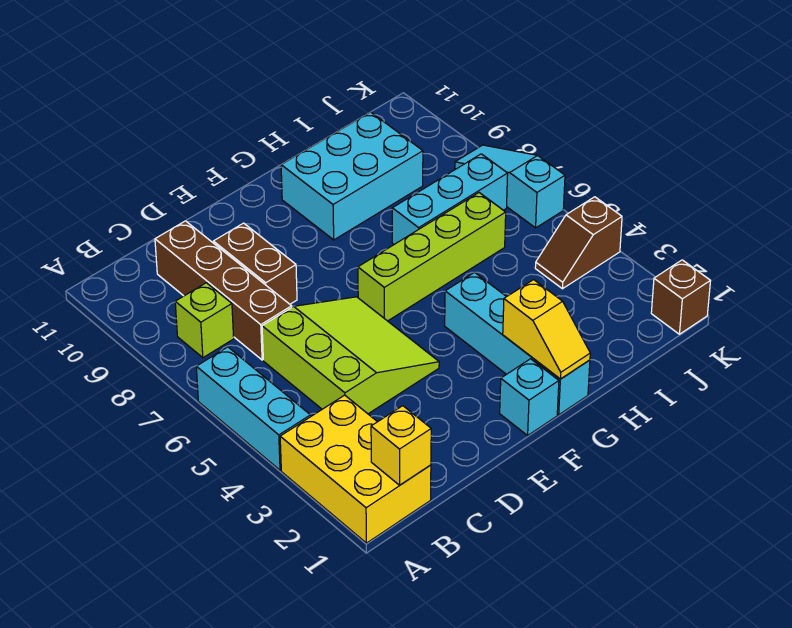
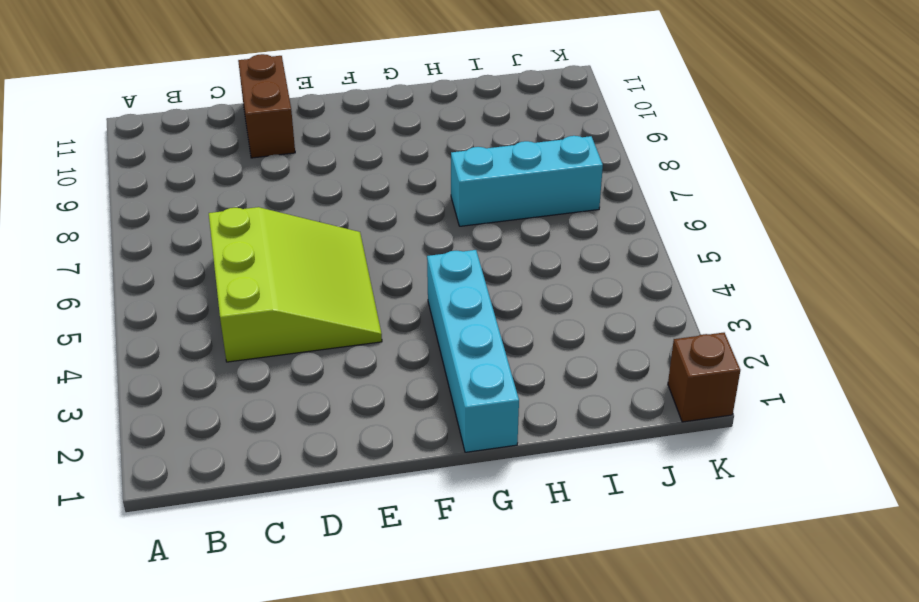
brown brick D10:D11 level 1 -> brown brick D8:D9 level 1
none -> yellow brick A1:B3 level 1
none -> cyan brick A4:A6 level 1
none -> lime brick B8 level 1

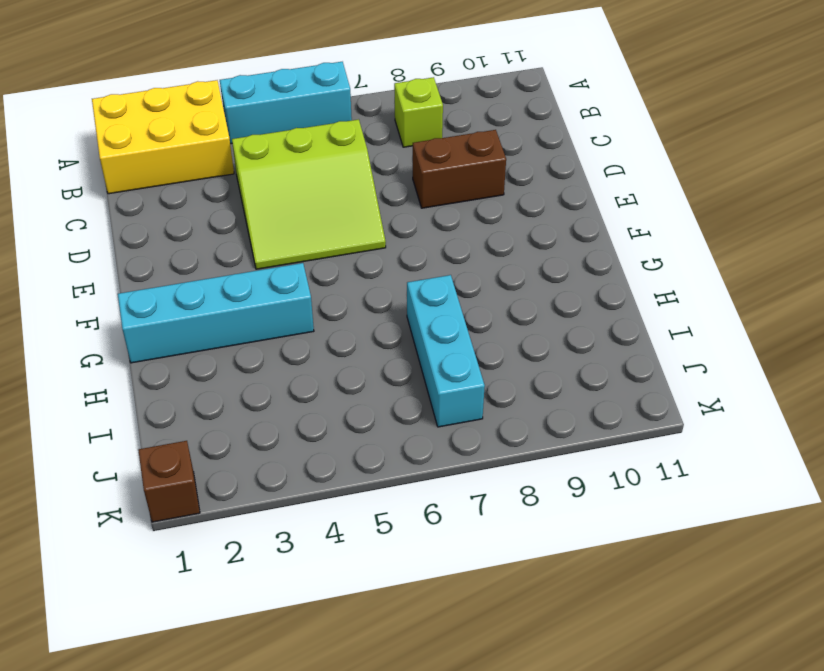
none -> brown brick C7:C10 level 1
none -> cyan brick F1 level 1
none -> lime brick F6:I6 level 1

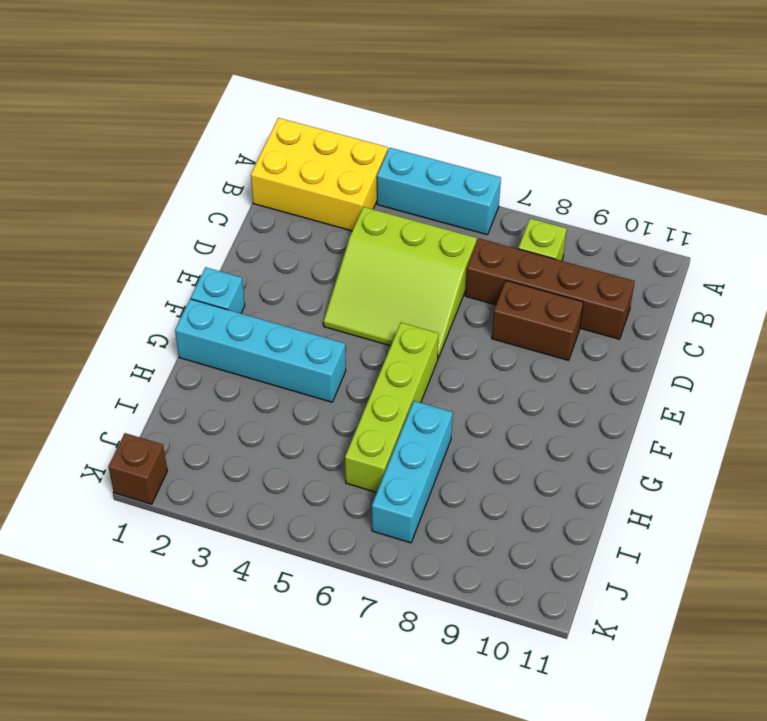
none -> cyan brick G9:I10 level 1
none -> brown slope J4:K4 level 1 top K
none -> cyan slope K6:K8 level 1 top 6

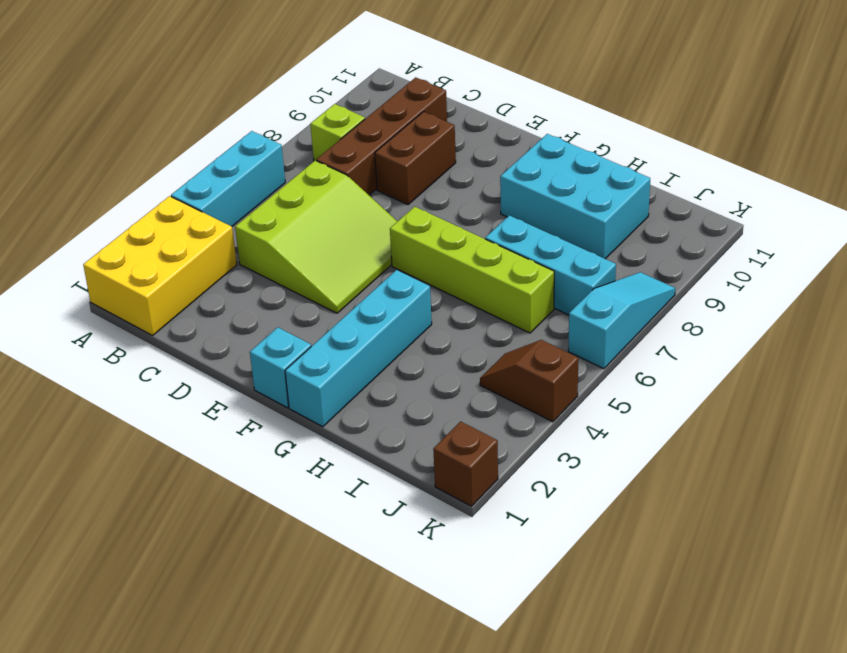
none -> yellow brick B1 level 2
none -> yellow slope G1:G2 level 2 top 2

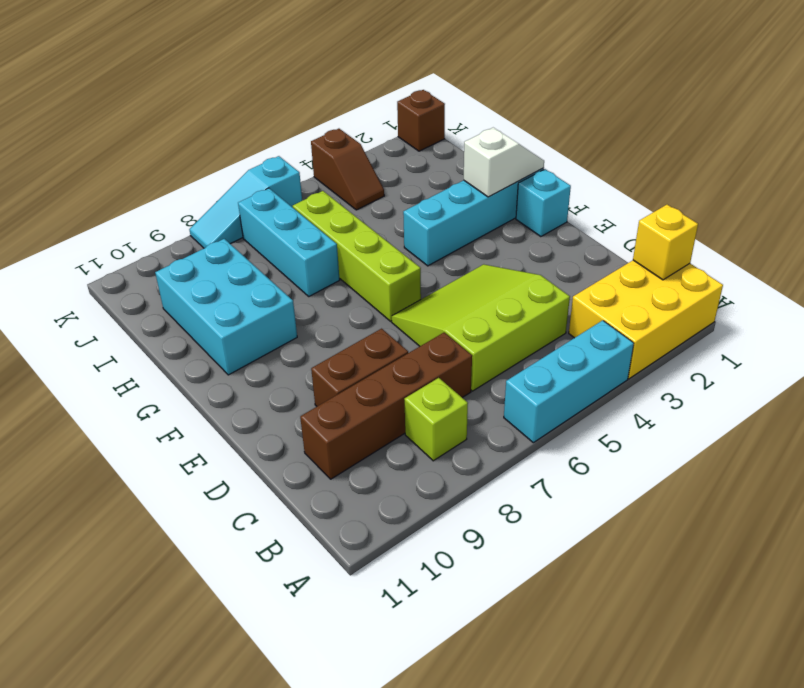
white slope G1:G2 level 2 top 2 -> yellow slope G1:G2 level 2 top 2

